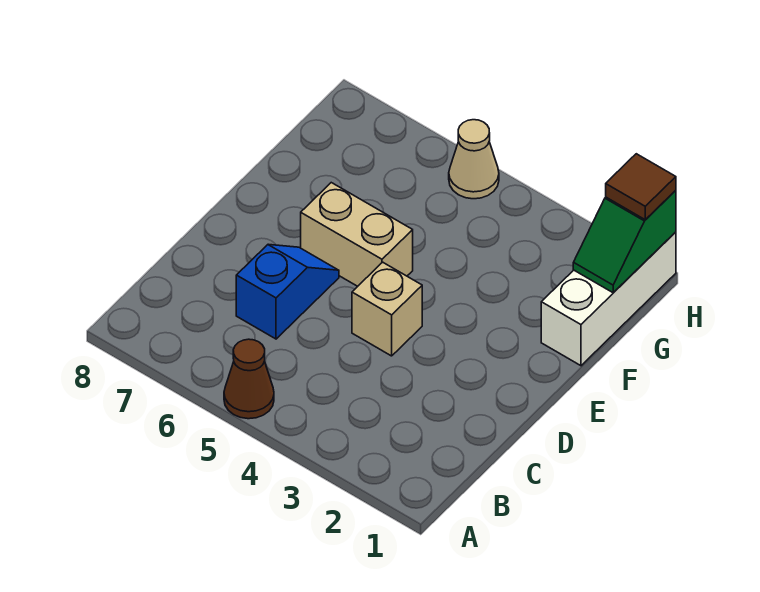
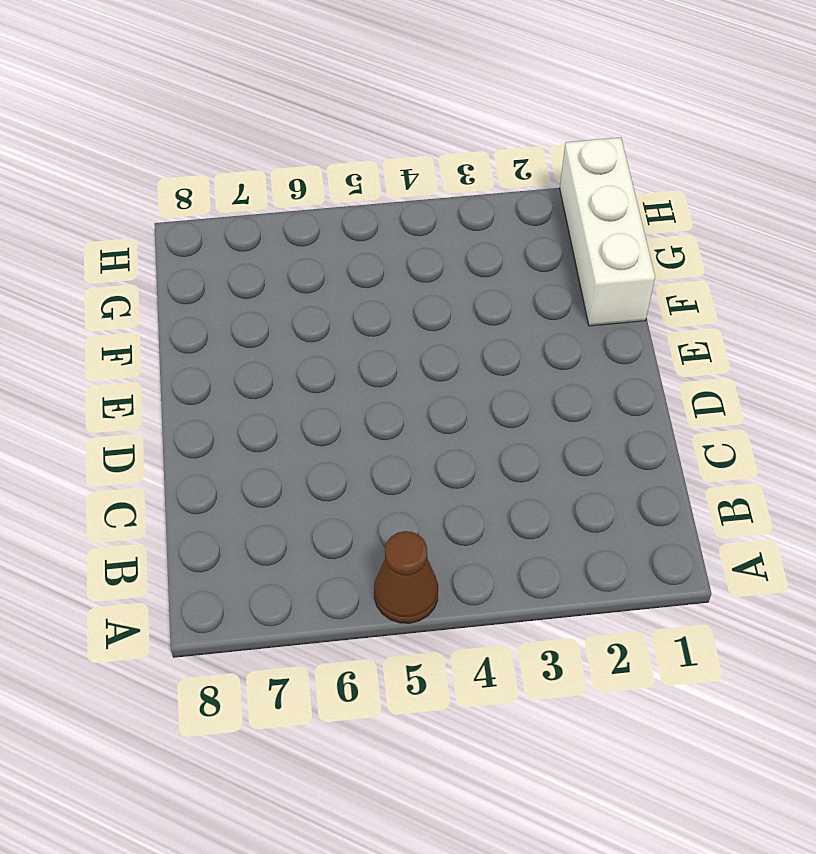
none -> blue slope C6:D6 level 1 top C
none -> tan brick D4 level 1

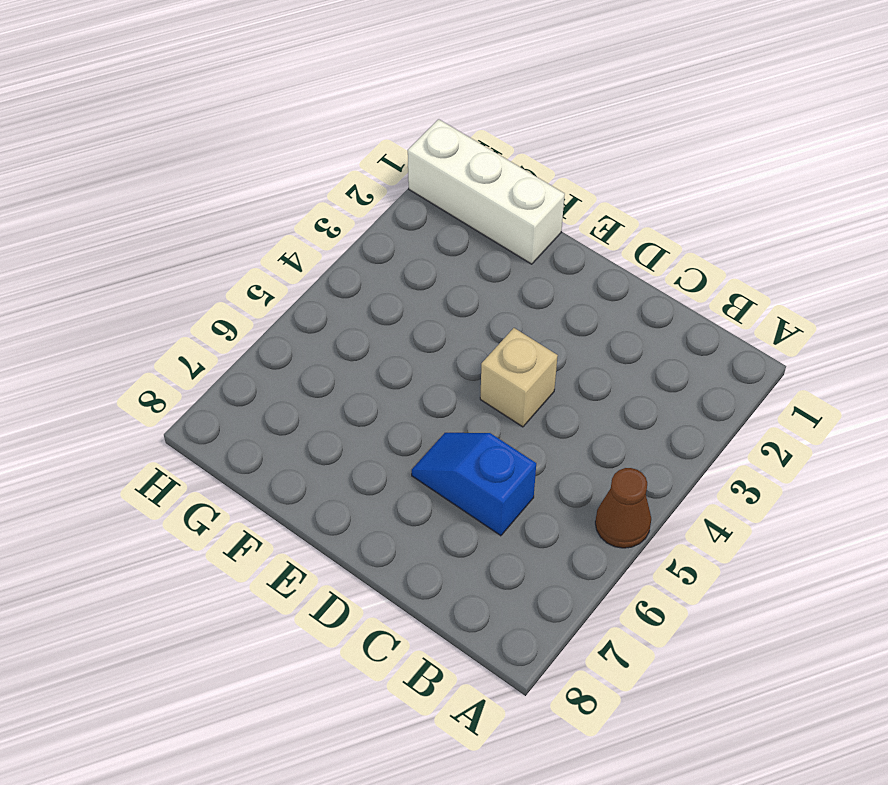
none -> tan brick E5:E6 level 1
none -> tan cone H5 level 1

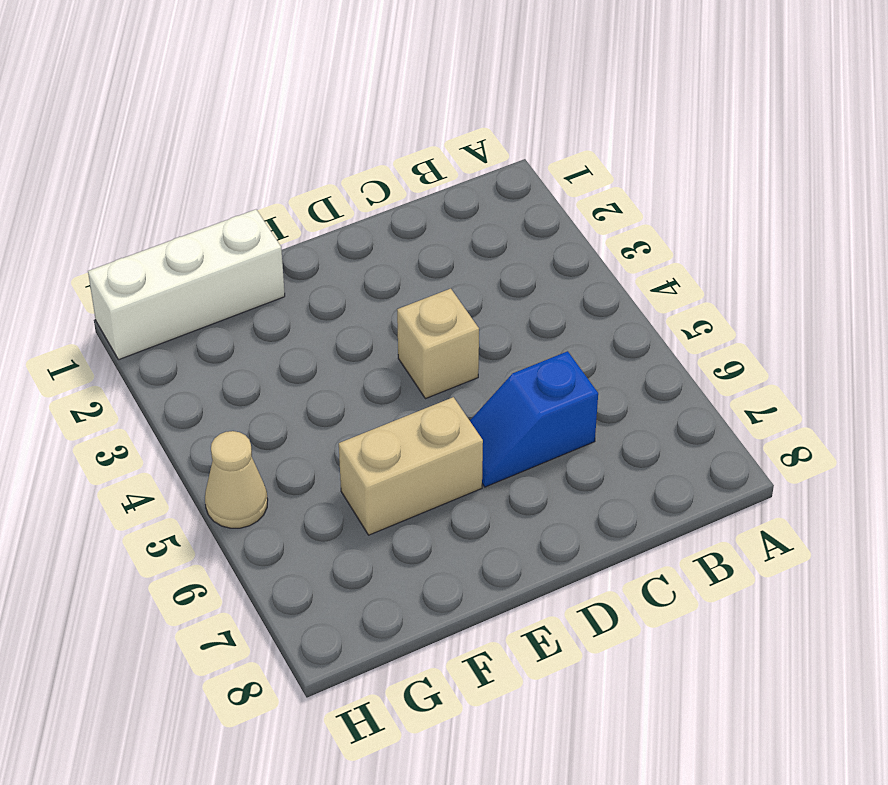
tan brick E6:F6 level 1 -> tan brick E5:E6 level 1
none -> brown cone A5 level 1
none -> green slope G1:H1 level 2 top H

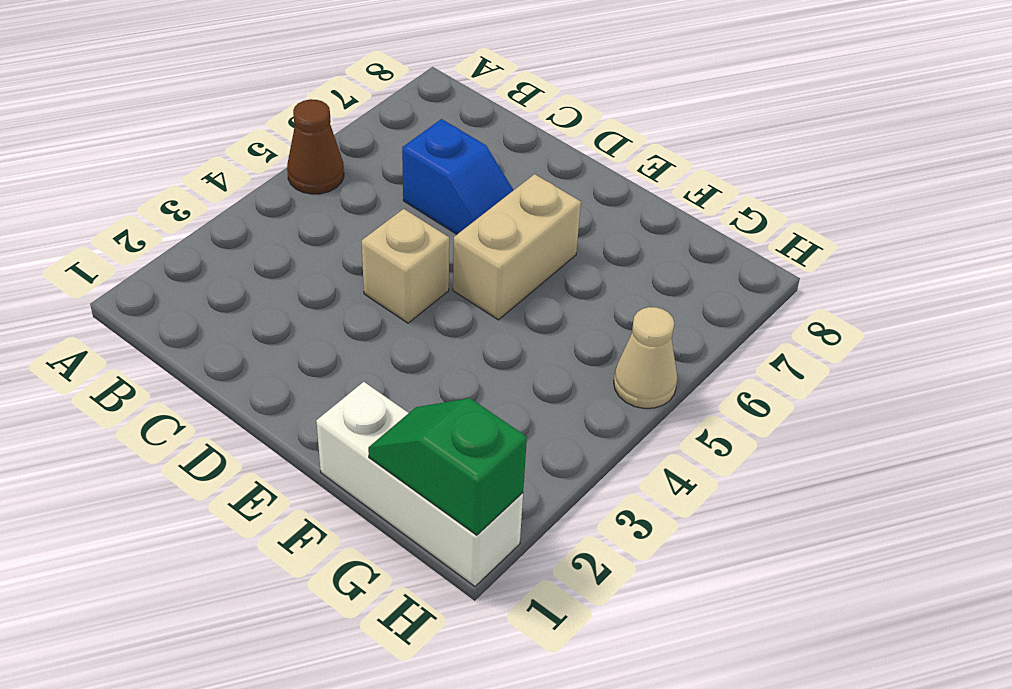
none -> brown tile H1 level 3

